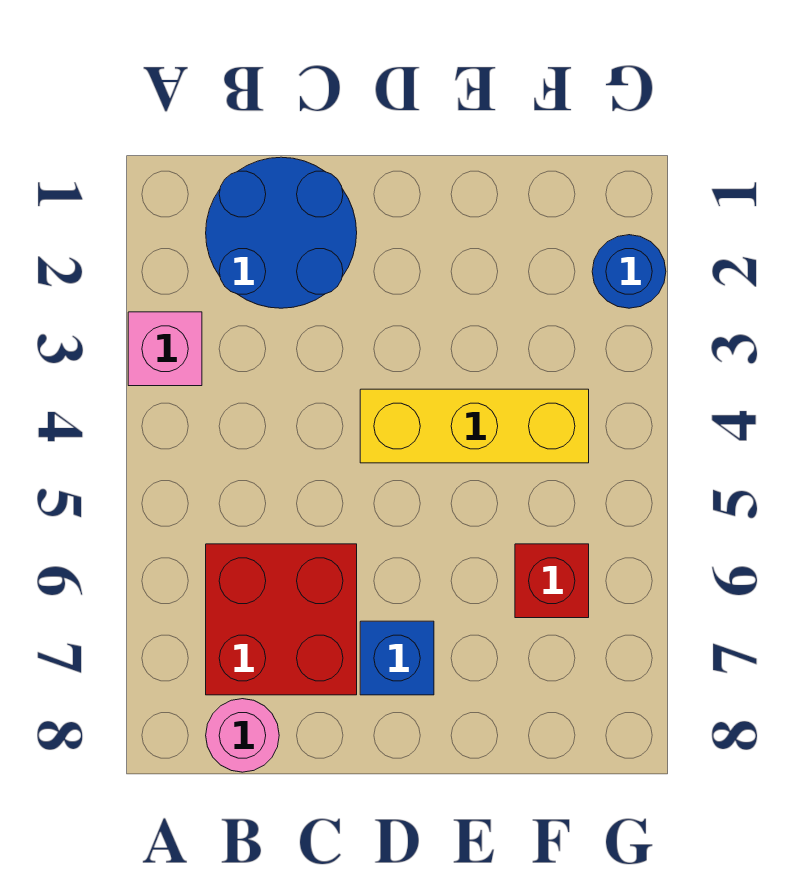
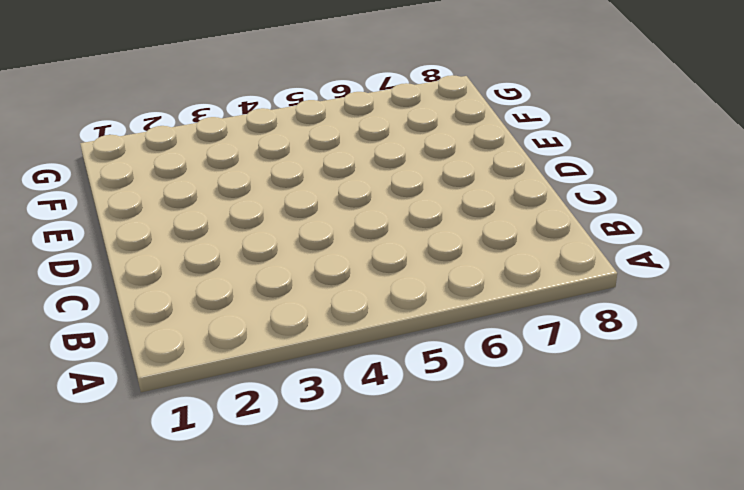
none -> pink brick A3 level 1
none -> blue round brick B1:C2 level 1

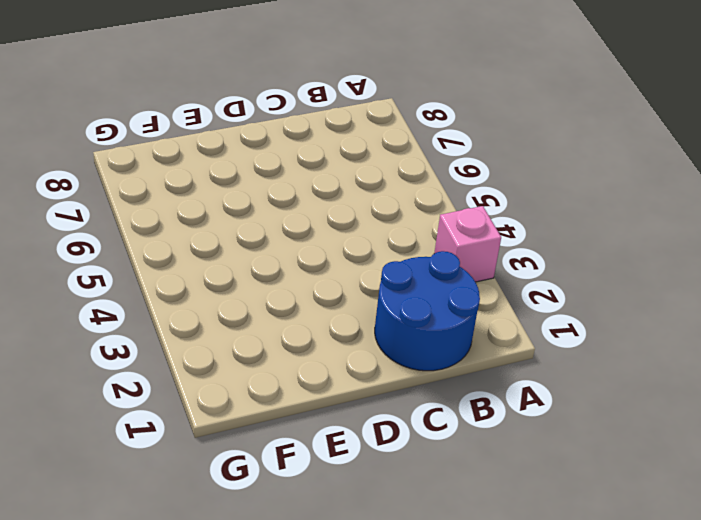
none -> red brick B6:C7 level 1
none -> pink round brick B8 level 1

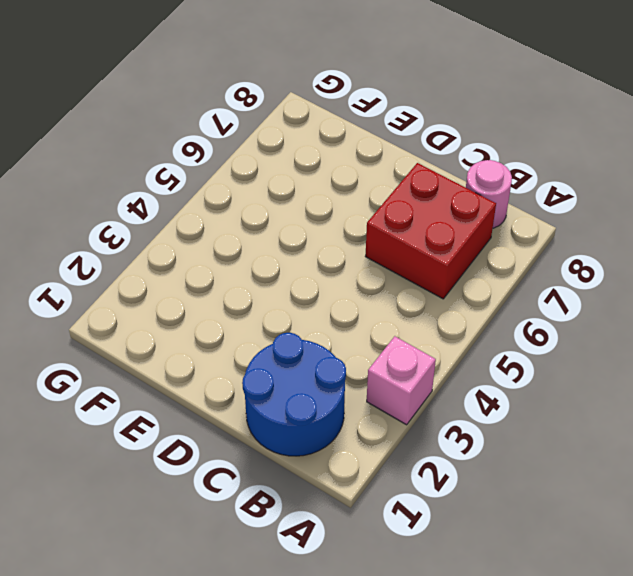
none -> yellow brick D4:F4 level 1
none -> blue brick D7 level 1

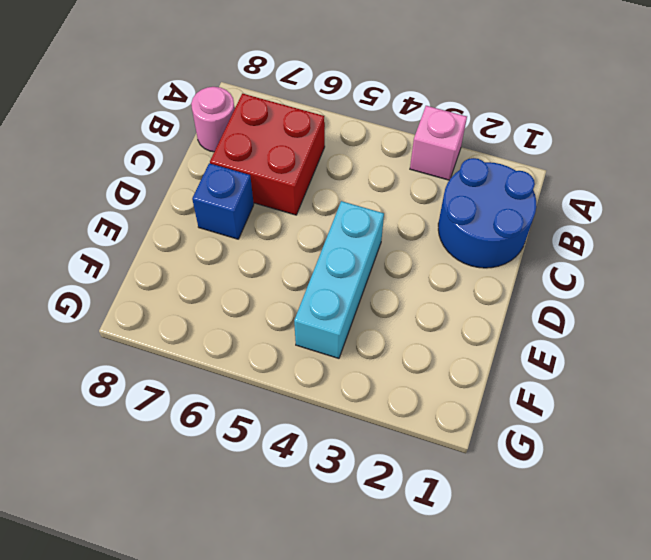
cyan brick D4:F4 level 1 -> yellow brick D4:F4 level 1
none -> red brick F6 level 1
none -> blue round brick G2 level 1

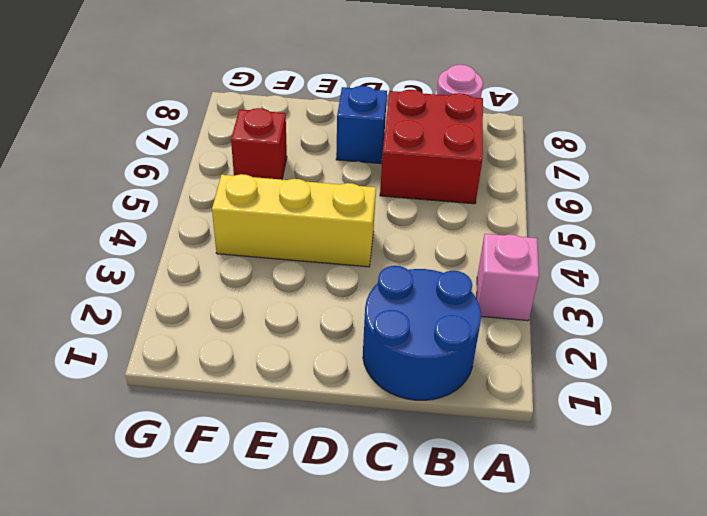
none -> blue round brick G2 level 1

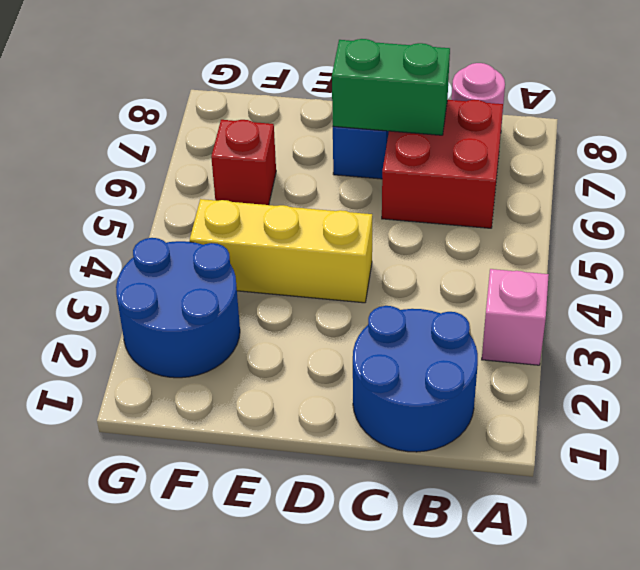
green brick C7:D7 level 2 -> none
blue round brick F2:G3 level 1 -> blue round brick G2 level 1

